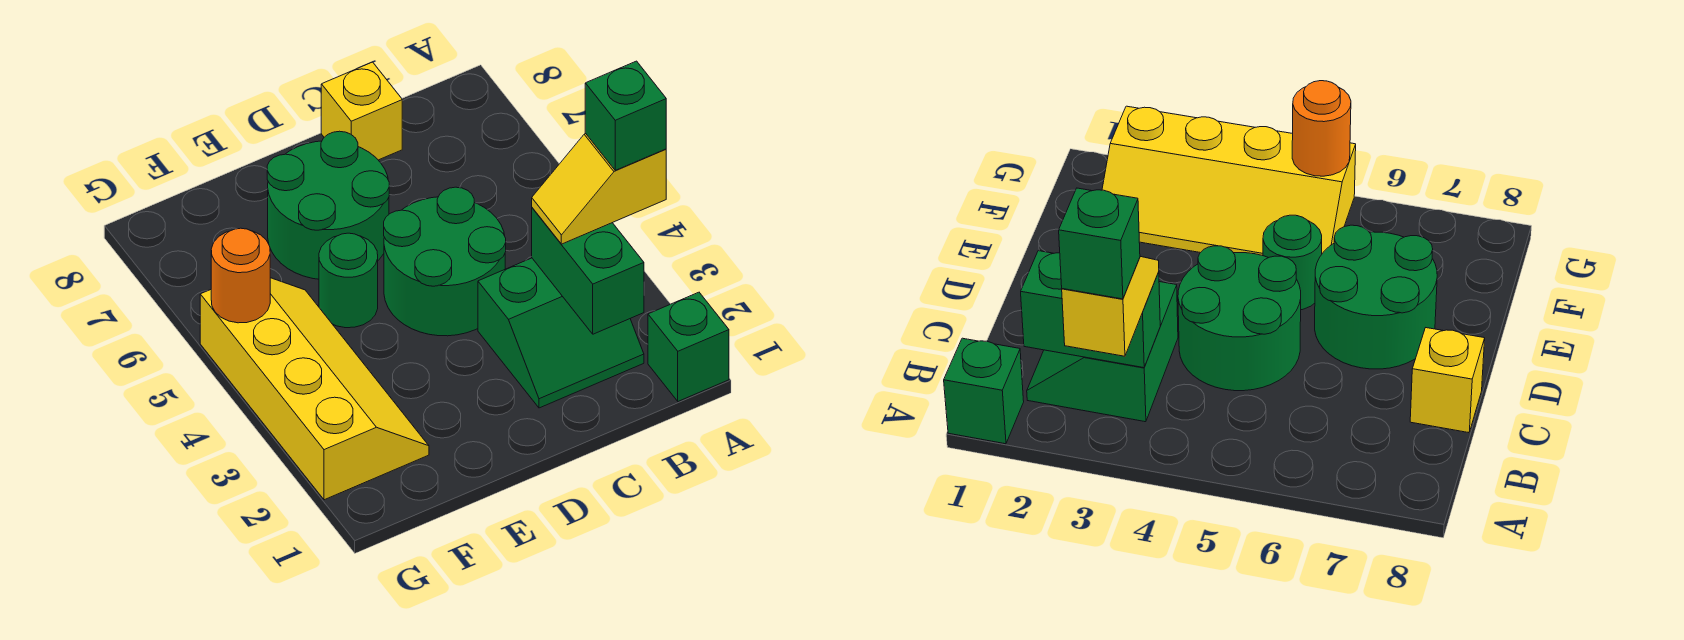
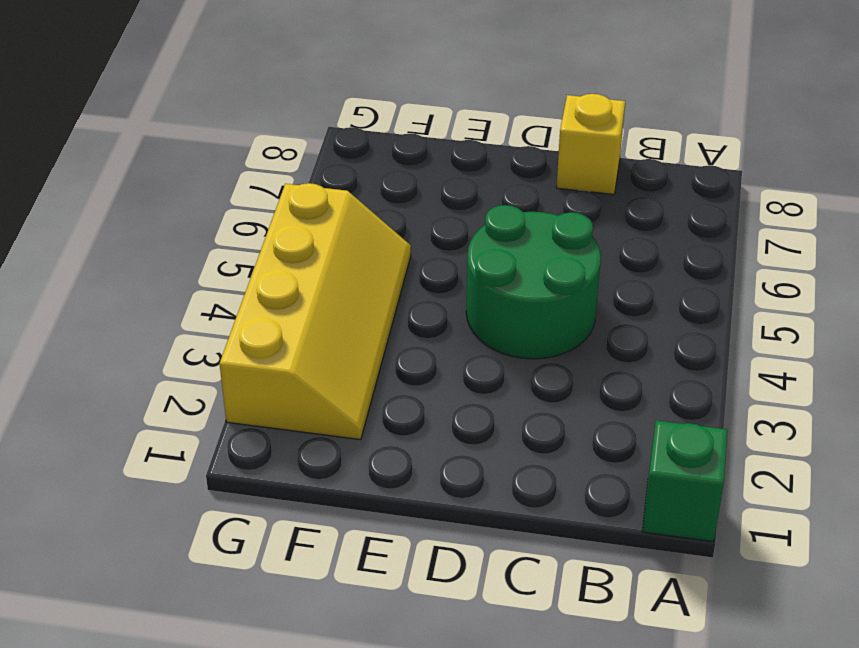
none -> green slope B2:C3 level 1 top 3
none -> green round brick D6:E7 level 1

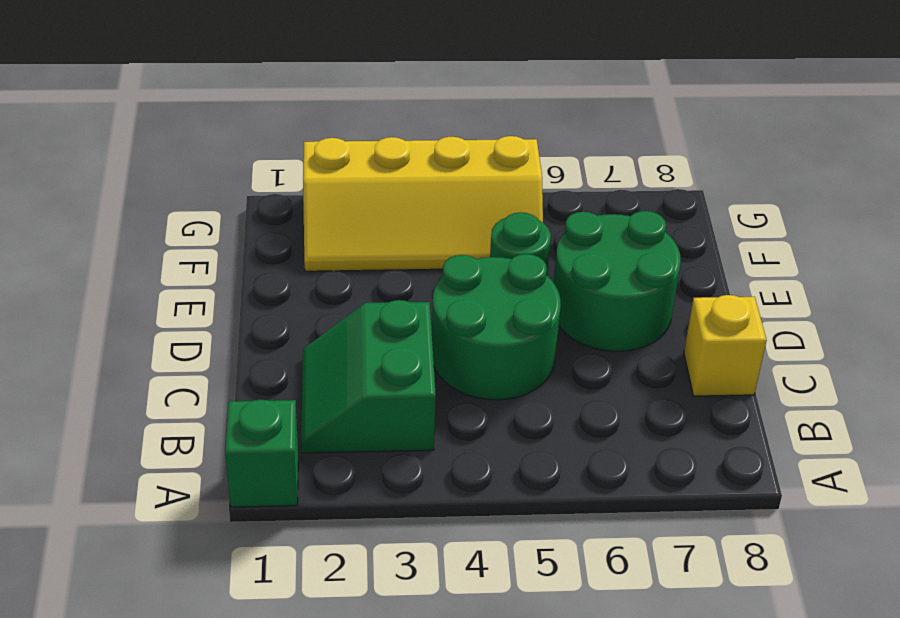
none -> green brick B2:B3 level 2
none -> orange round brick G5 level 2

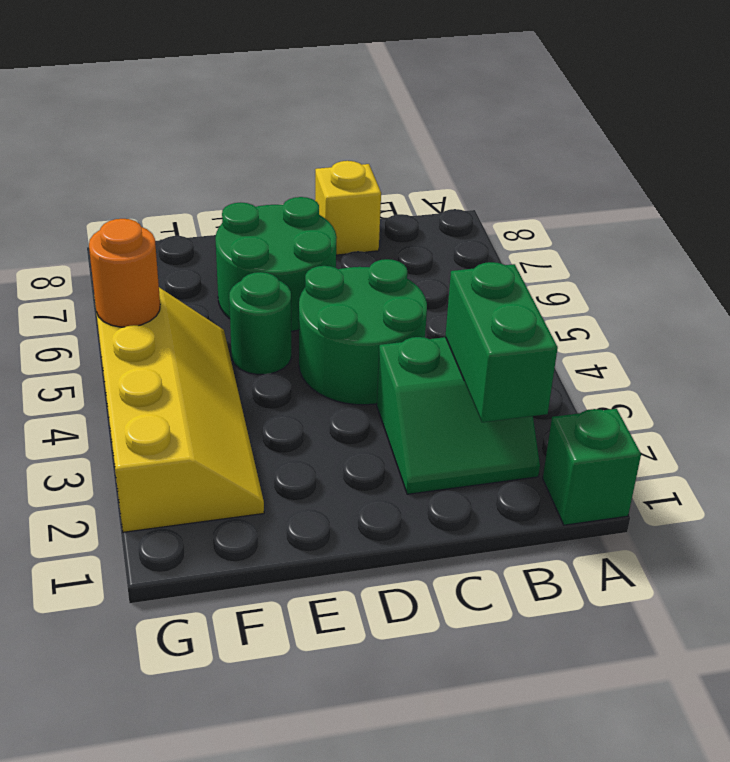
none -> yellow slope A3:B3 level 3 top A
none -> green brick A3 level 4

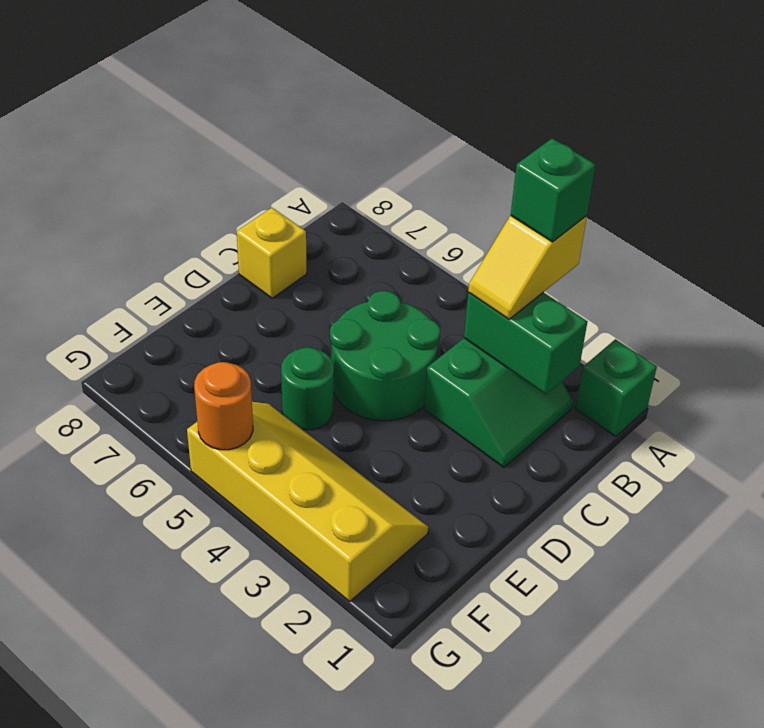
none -> green round brick D6:E7 level 1

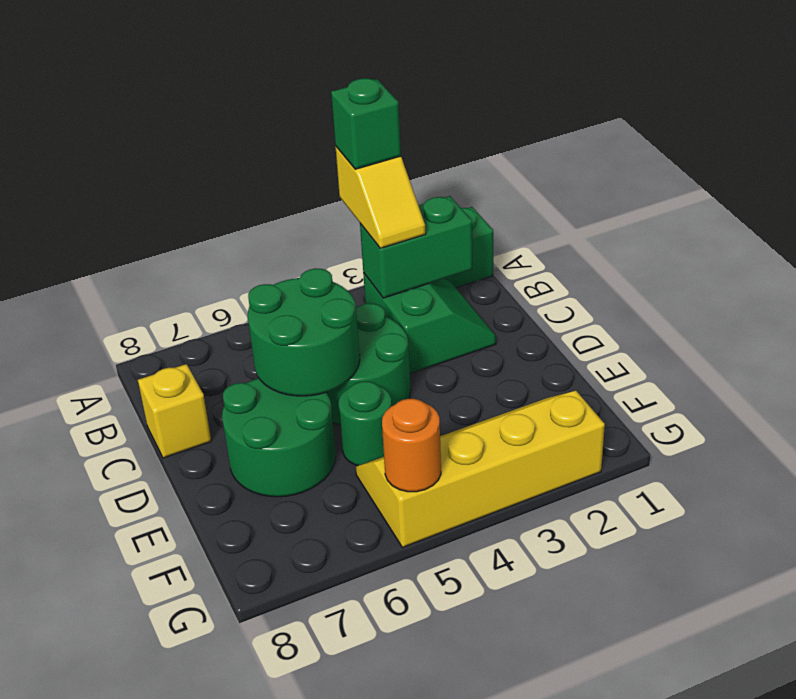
green round brick C5:D6 level 2 -> none

